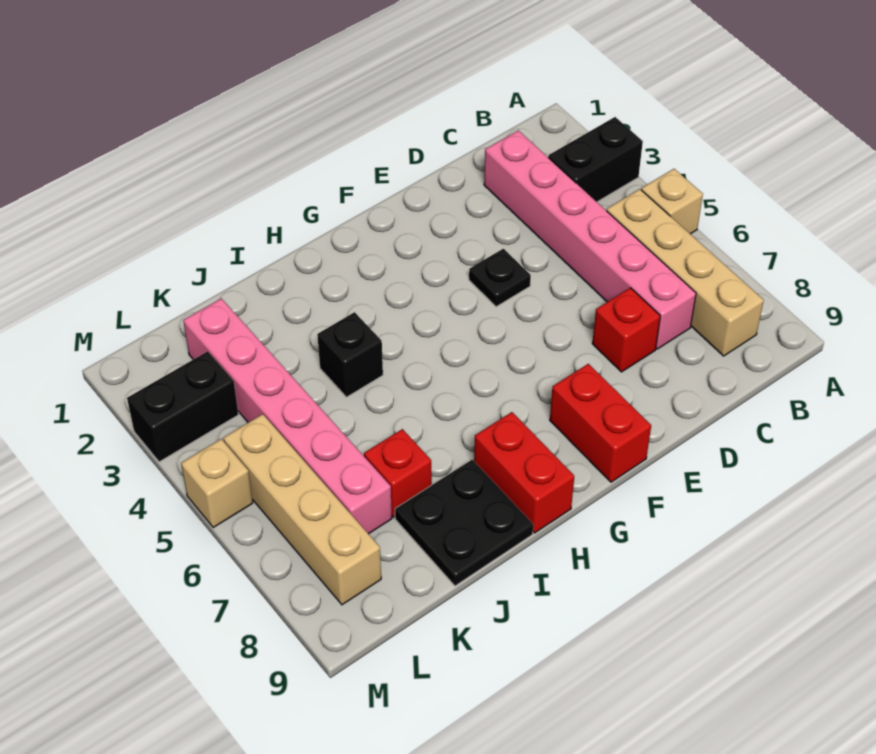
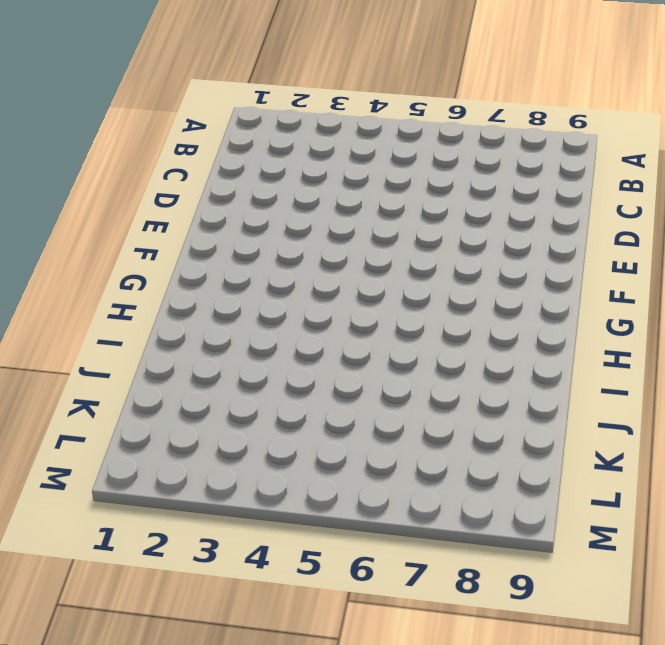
none -> black brick A3:B3 level 1
none -> tan brick A5 level 1
none -> tan brick B5:B8 level 1

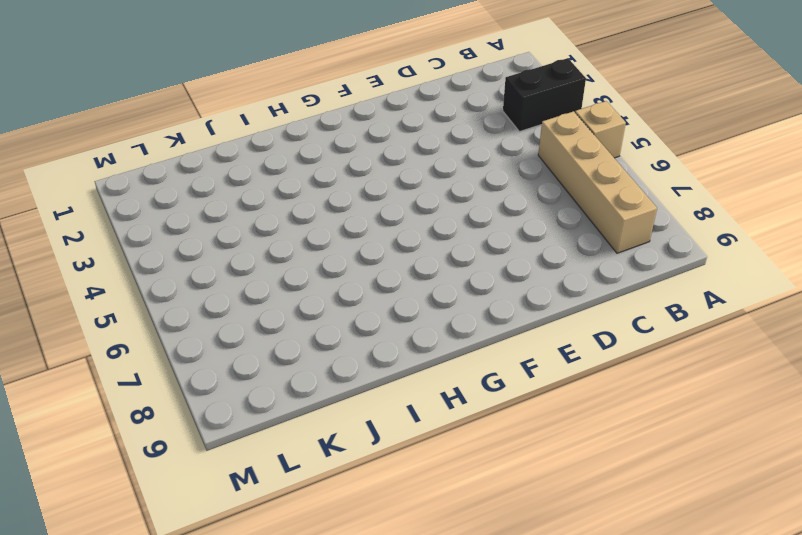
none -> pink brick C2:C7 level 1
none -> red brick D7 level 1
none -> black plate E4 level 1

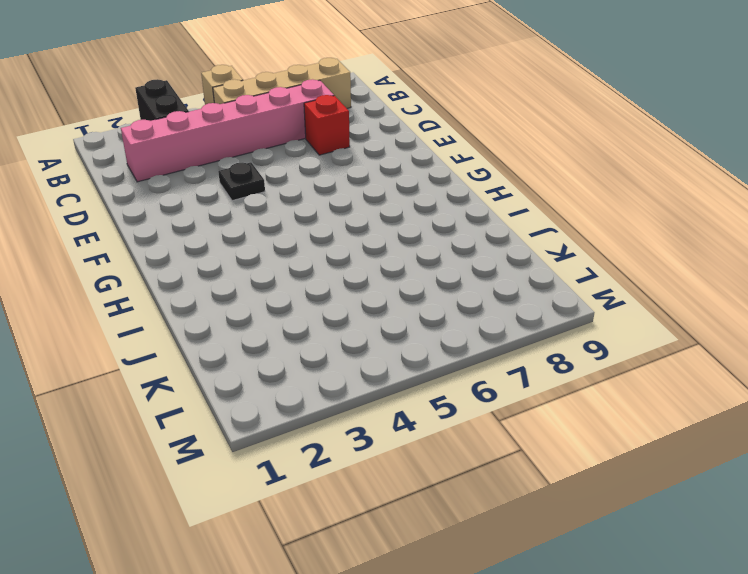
none -> red brick F8:F9 level 1
none -> red brick H8:H9 level 1
none -> black brick I4 level 1

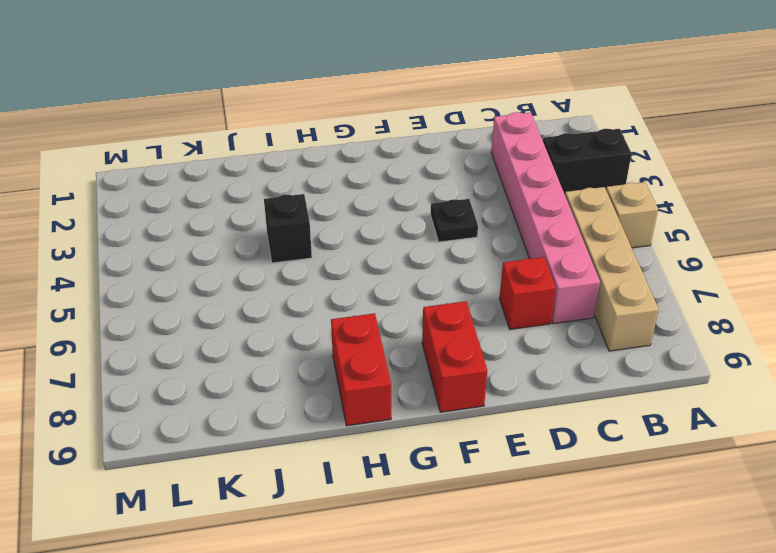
none -> black plate I8:J9 level 1
none -> red brick J7 level 1
none -> pink brick K2:K7 level 1

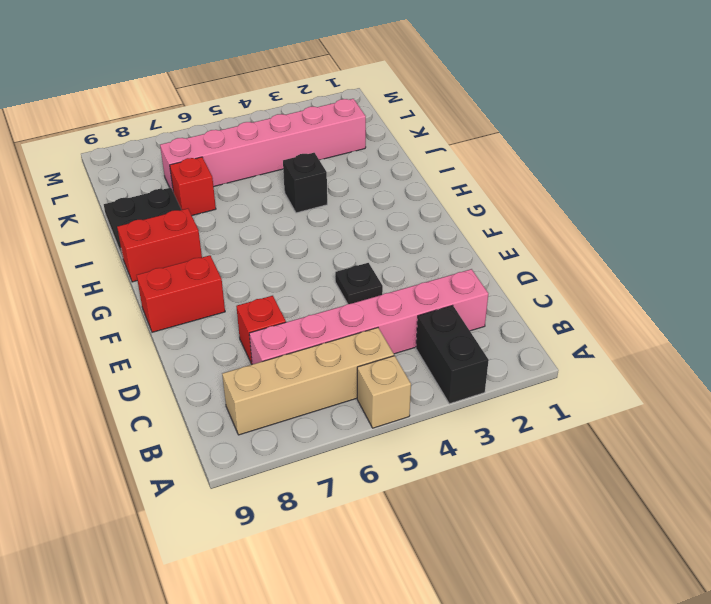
none -> black brick L3:M3 level 1
none -> tan brick L5:L8 level 1
none -> tan brick M5 level 1

